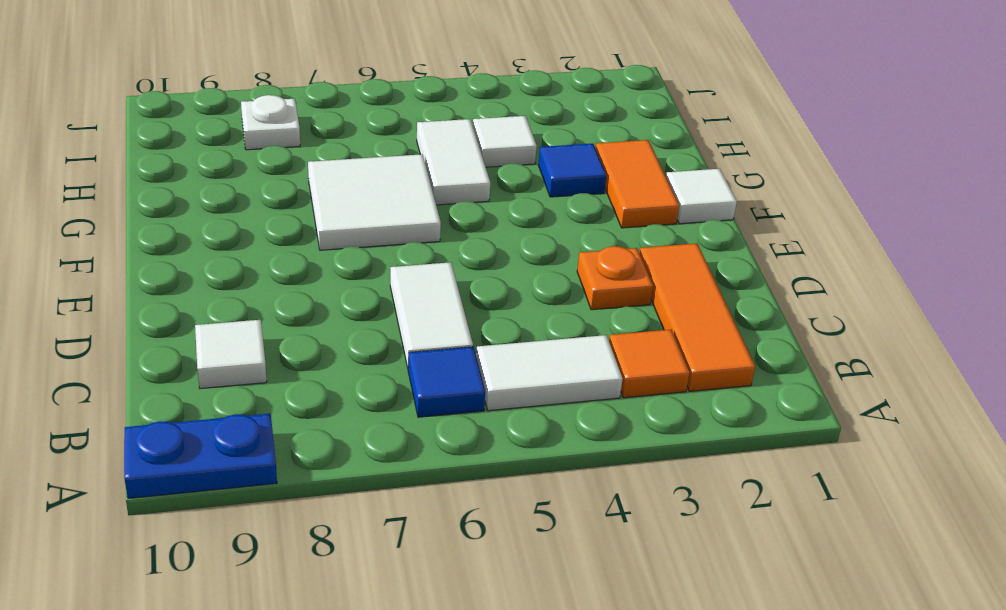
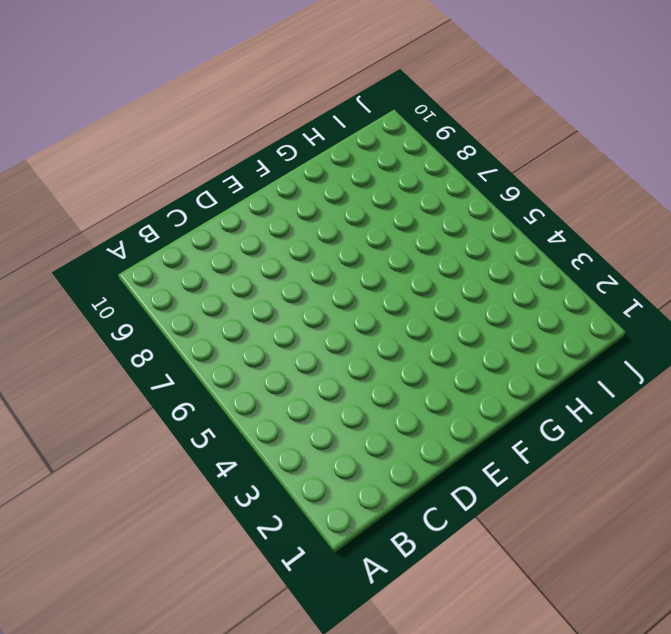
none -> blue plate A9:A10 level 1
none -> orange tile B2:D2 level 1
none -> orange tile B3 level 1

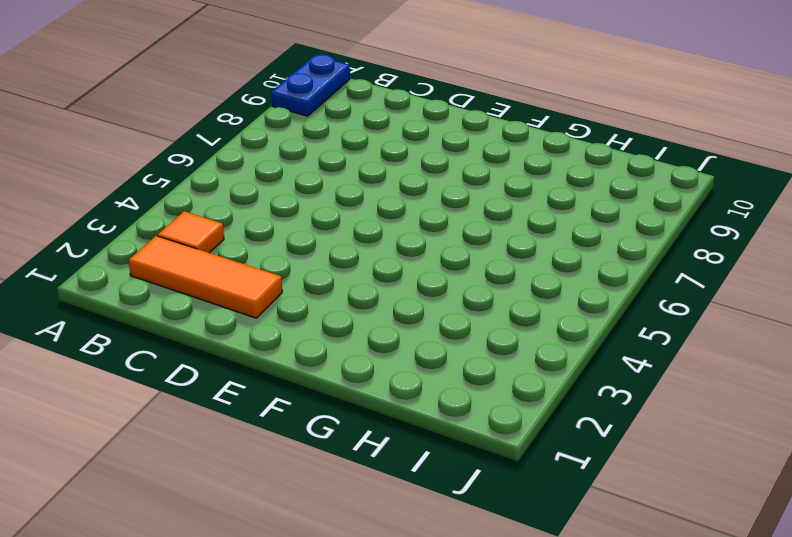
none -> white tile B4:B5 level 1
none -> blue tile B6 level 1
none -> white tile C6:D6 level 1

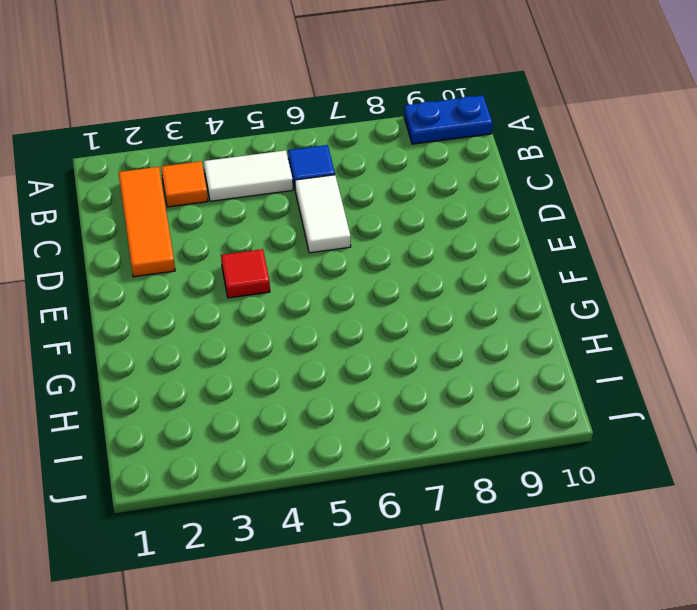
red tile E4 level 1 -> none
none -> white tile C9 level 1
none -> orange plate D3 level 1
none -> white tile F1 level 1

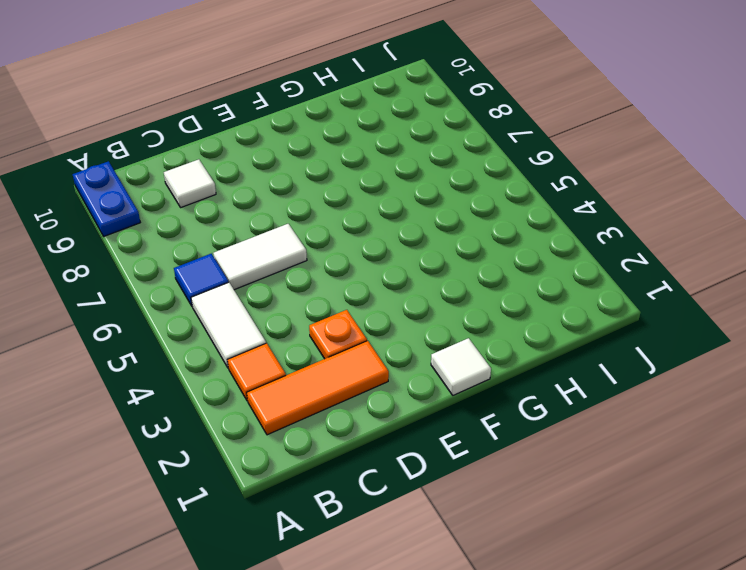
none -> orange tile F2:G2 level 1
none -> white tile F6:G7 level 1
none -> blue tile G3 level 1

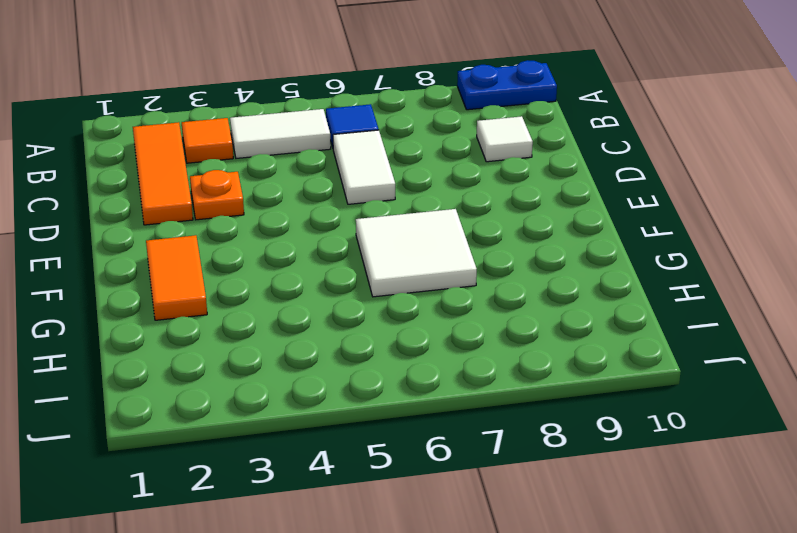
none -> white tile F1 level 1
none -> blue tile G3 level 1
none -> white tile G5:H5 level 1

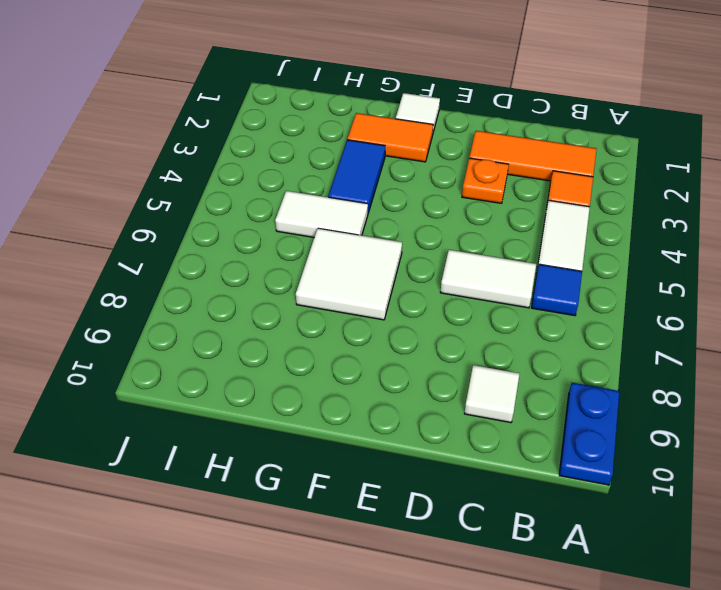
blue tile G3:G4 level 1 -> blue tile G3 level 1
none -> white tile H4 level 1
none -> white plate I8 level 1

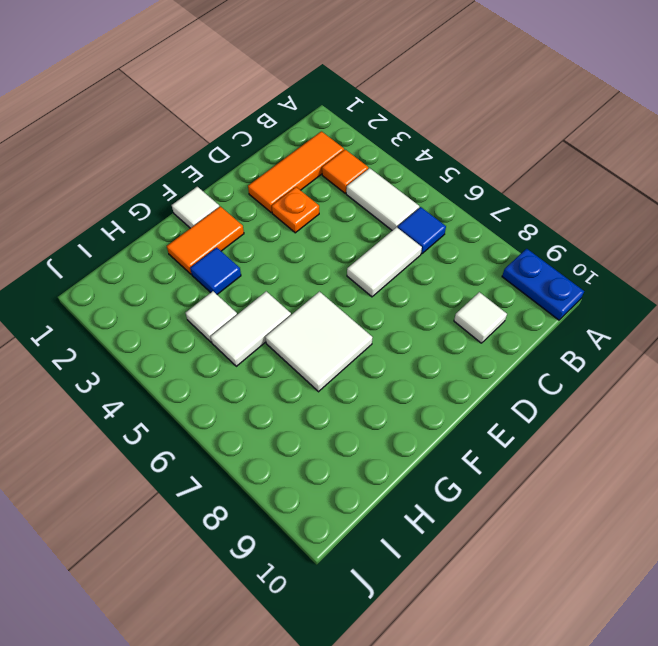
none -> white plate I8 level 1

